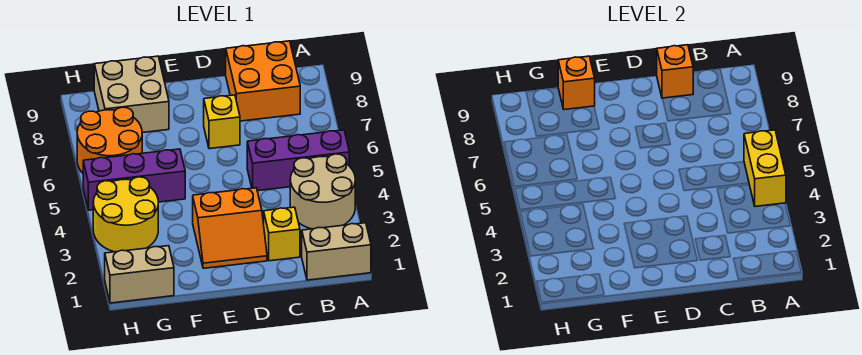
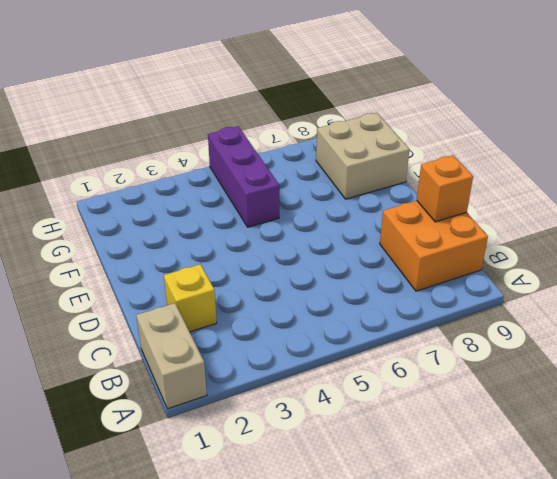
none -> tan round brick A3:B4 level 1
none -> purple brick A5:C5 level 1
none -> orange slope D2:E3 level 1 top 3

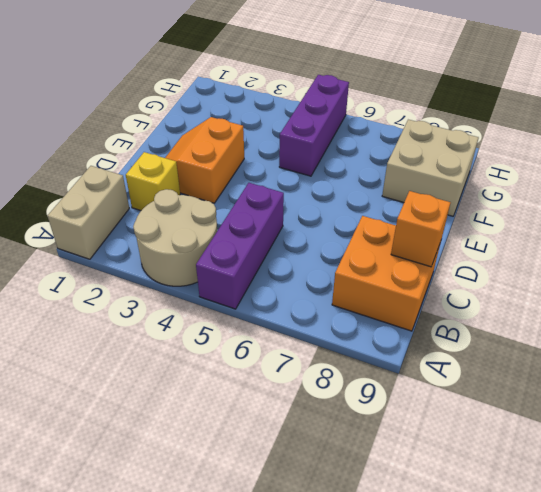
none -> yellow brick D7 level 1
none -> tan brick G1:H1 level 1
none -> yellow round brick G3:H4 level 1

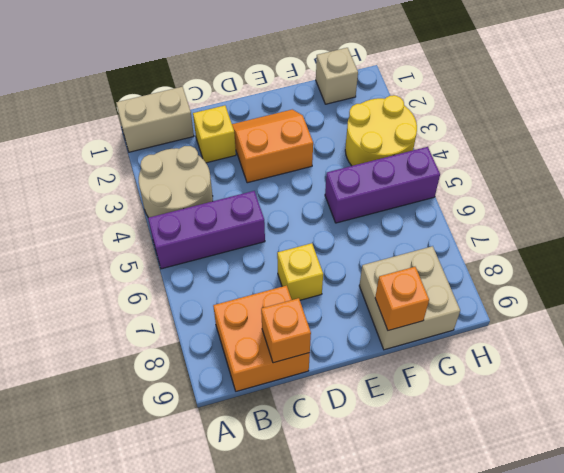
tan brick G1 level 1 -> tan brick G1:H1 level 1
none -> orange round brick G6:H7 level 1
none -> yellow brick A4:A5 level 2

